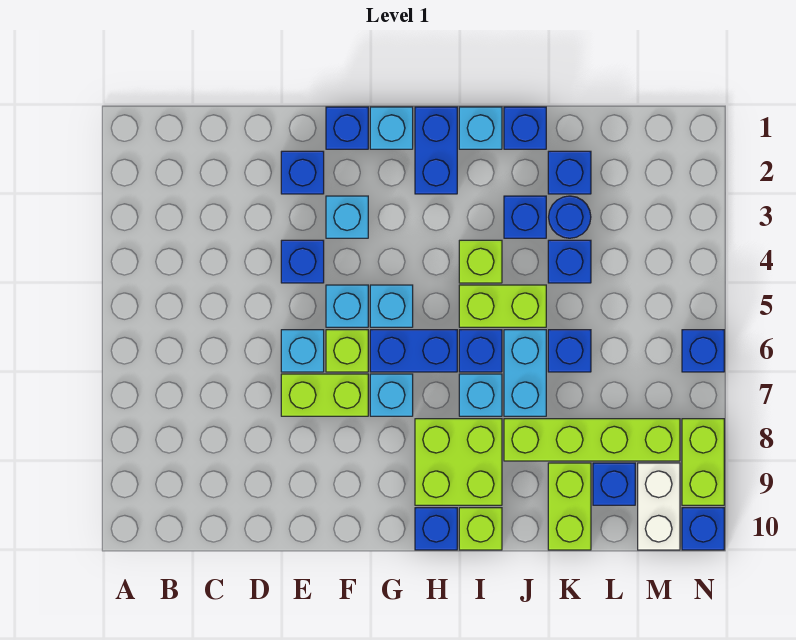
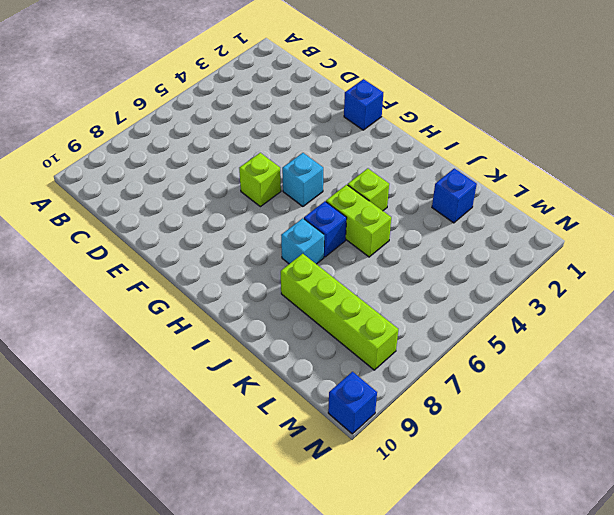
none -> blue brick E2 level 1
none -> blue brick E4 level 1
none -> cyan brick E6 level 1
none -> lime brick E7:F7 level 1

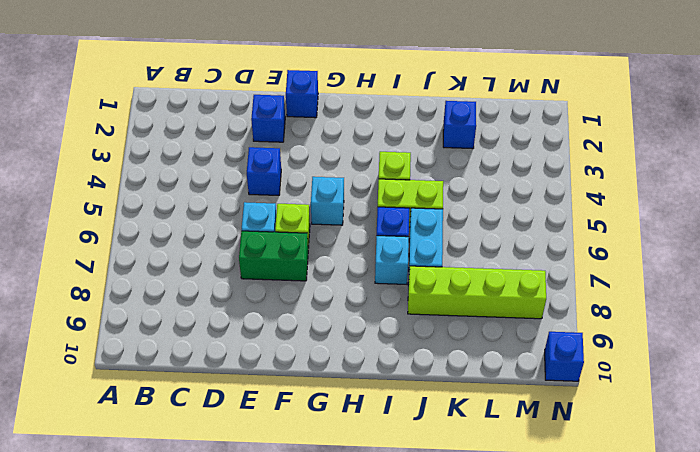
green brick E7:F7 level 1 -> lime brick E7:F7 level 1
none -> cyan brick F3 level 1
none -> cyan brick F5 level 1
none -> cyan brick G1 level 1
none -> blue brick G6:H6 level 1

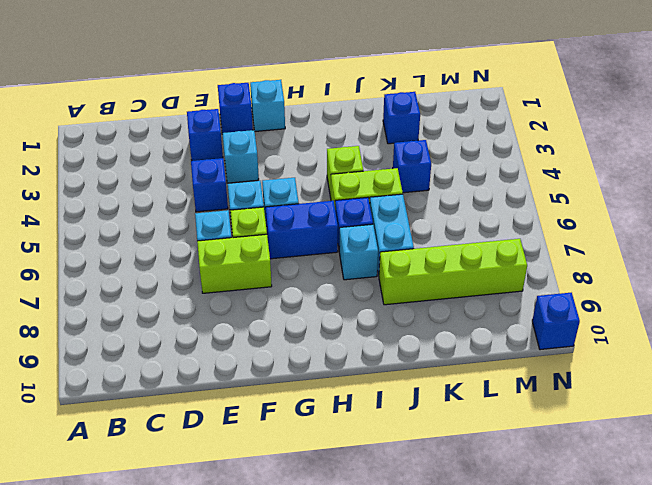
none -> cyan brick G7 level 1
none -> blue brick H1:H2 level 1
none -> lime brick H8:I9 level 1
none -> blue brick H10 level 1

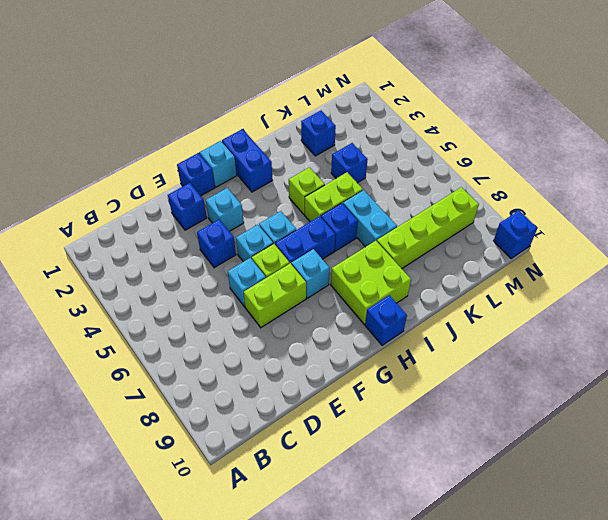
none -> cyan brick I1 level 1
none -> cyan brick I7 level 1
none -> lime brick I10 level 1
none -> blue brick J1 level 1

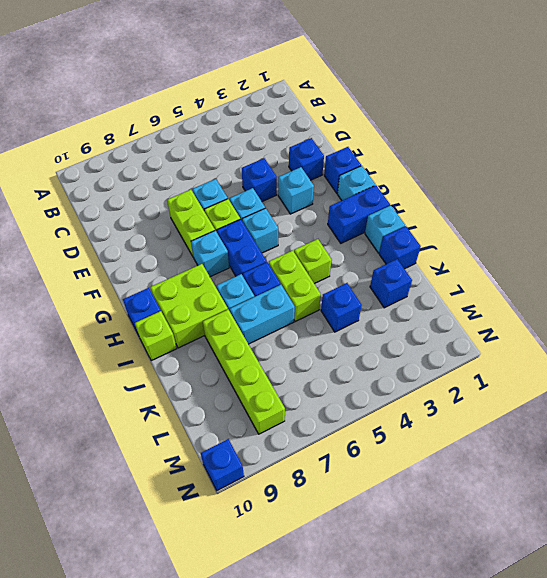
none -> blue brick J3 level 1
none -> blue round brick K3 level 1
none -> blue brick K6 level 1
none -> lime brick K9:K10 level 1

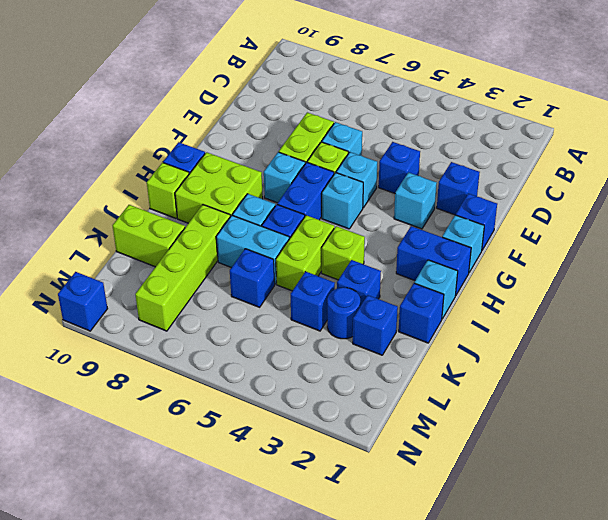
none -> blue brick L9 level 1
none -> white brick M9:M10 level 1
none -> blue brick N6 level 1
none -> lime brick N8:N9 level 1

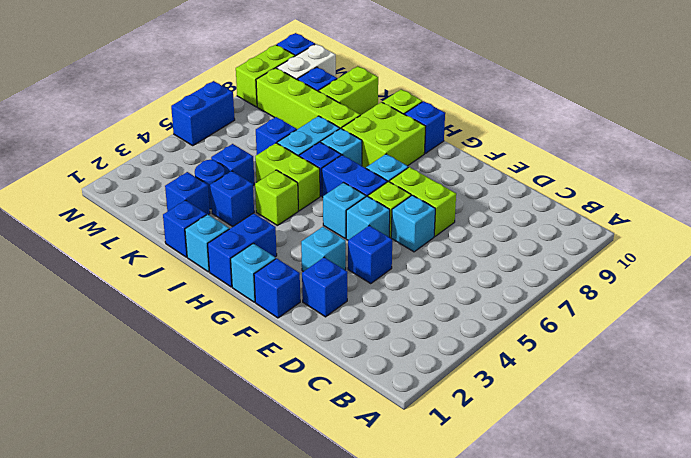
blue brick N5:N6 level 1 -> blue brick N6 level 1

